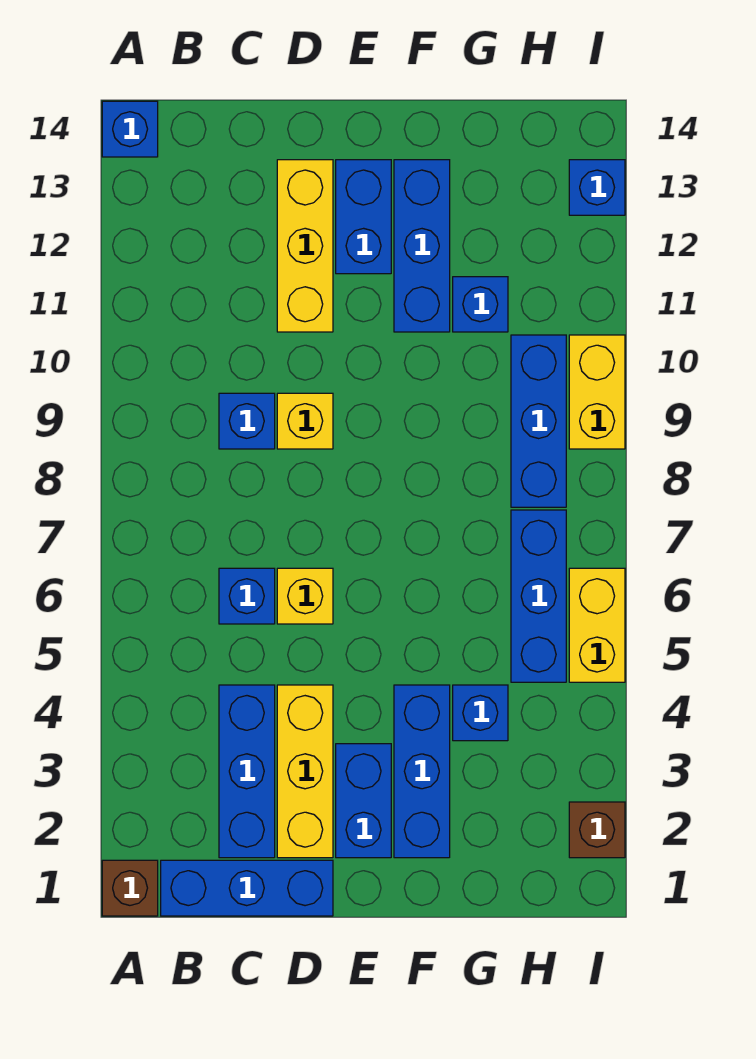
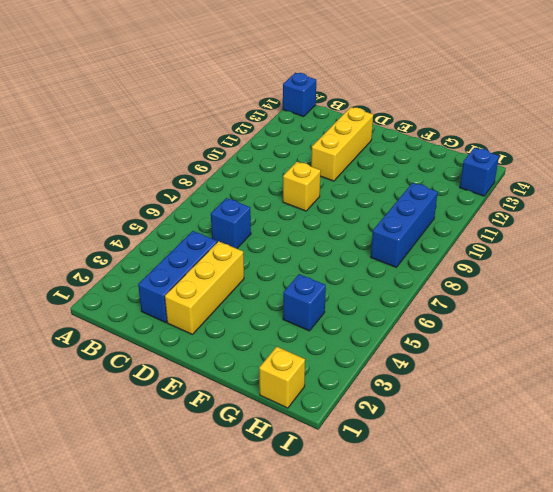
yellow brick H1 level 1 -> yellow brick D6 level 1
none -> brown brick A1 level 1
none -> blue brick B1:D1 level 1
none -> blue brick C9 level 1

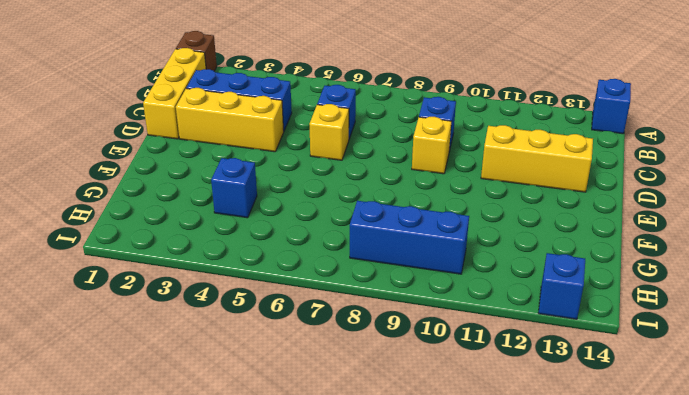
yellow brick B1:D1 level 1 -> blue brick B1:D1 level 1
none -> blue brick E2:E3 level 1
none -> blue brick E12:E13 level 1
none -> blue brick F2:F4 level 1

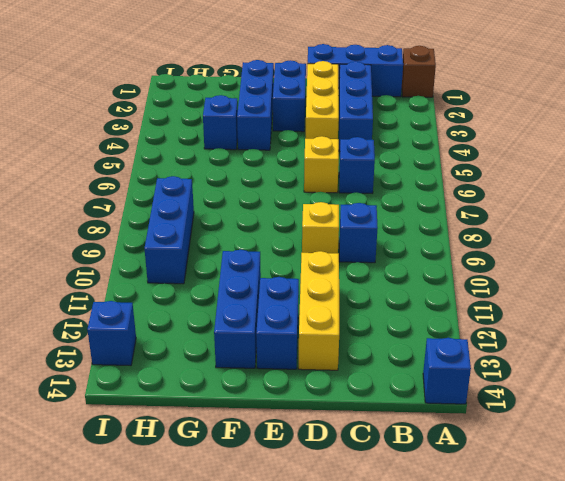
none -> blue brick G11 level 1
none -> blue brick H5:H7 level 1
none -> brown brick I2 level 1

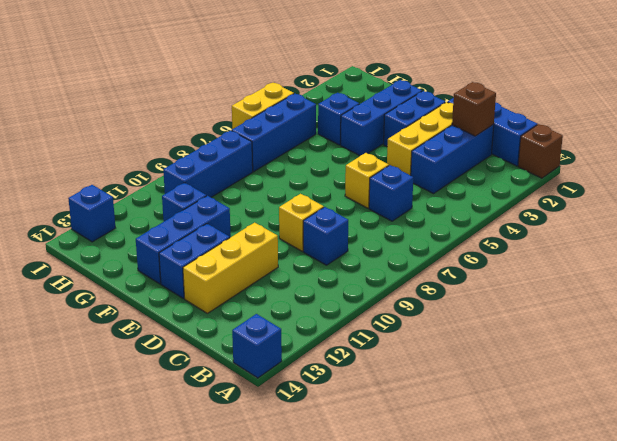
brown brick C2 level 2 -> brown brick I2 level 1
none -> yellow brick I9:I10 level 1

